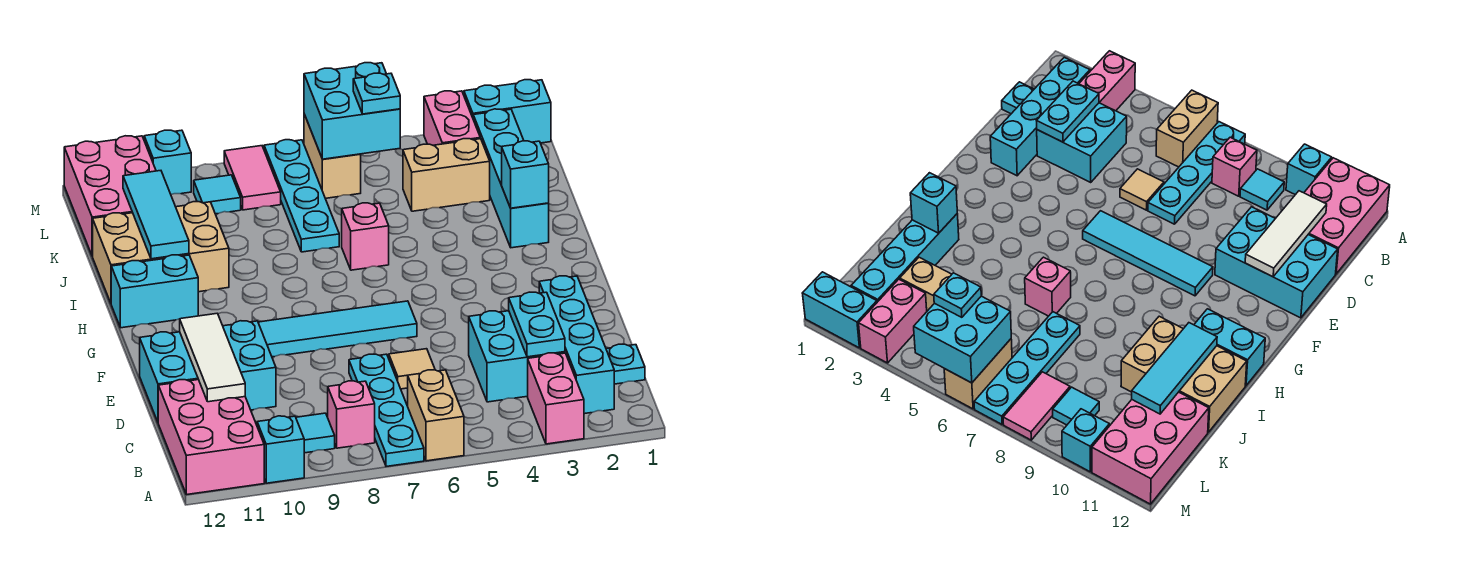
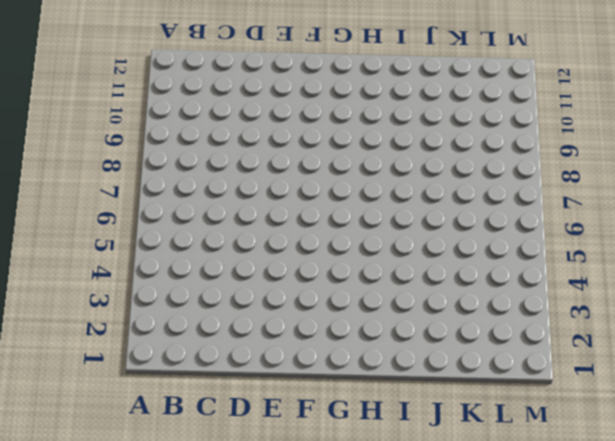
none -> pink brick A3:B3 level 1
none -> tan brick A6:B6 level 1
none -> cyan plate A7:D7 level 1
none -> cyan brick A10 level 1

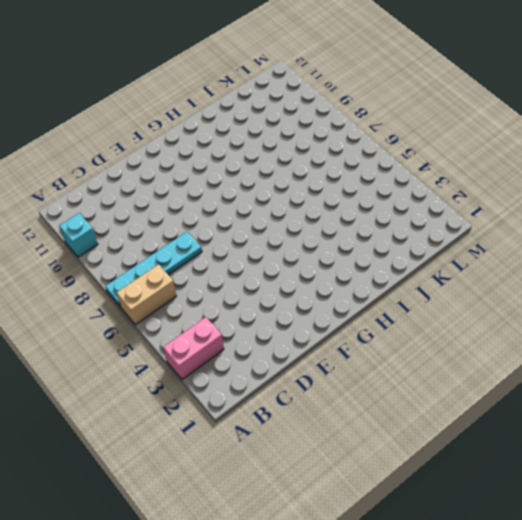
none -> pink brick A11:C12 level 1
none -> cyan brick B2:E2 level 1
none -> pink brick B8 level 1
none -> cyan tile B9 level 1

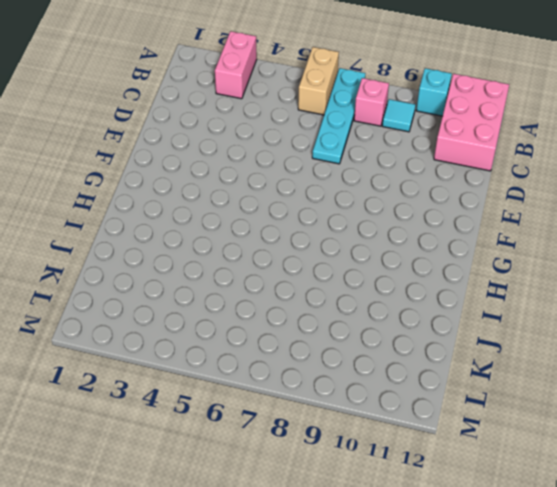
none -> cyan brick B2:E2 level 1
none -> cyan plate C1 level 1
none -> cyan brick C3:D4 level 1
none -> tan tile D6 level 1

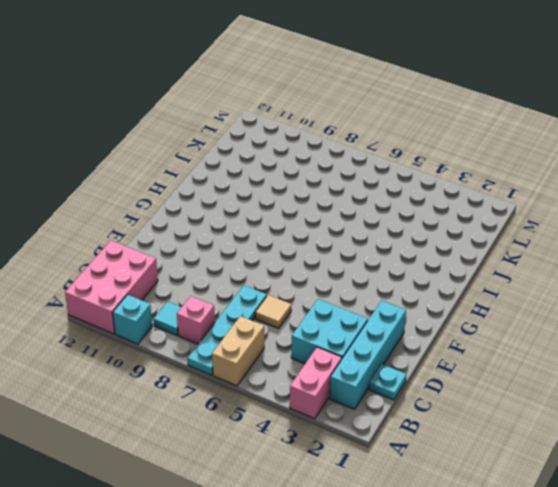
none -> cyan brick D10:E12 level 1
none -> cyan tile F6:F9 level 1
none -> cyan brick H11:H12 level 1
none -> cyan brick I2:L2 level 1

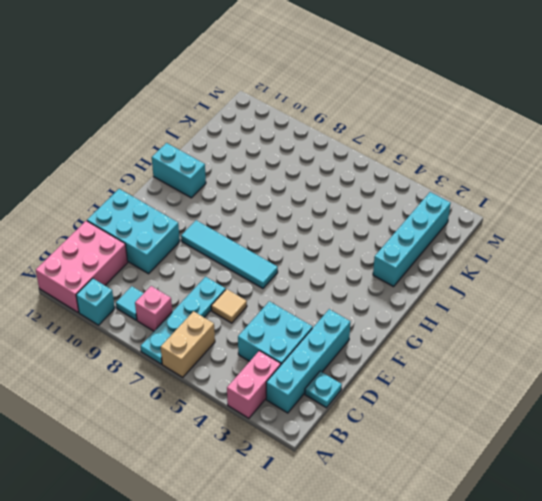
none -> pink brick I6 level 1
none -> tan brick I10:J12 level 1
none -> cyan plate J7:M7 level 1
none -> tan brick K3:K4 level 1

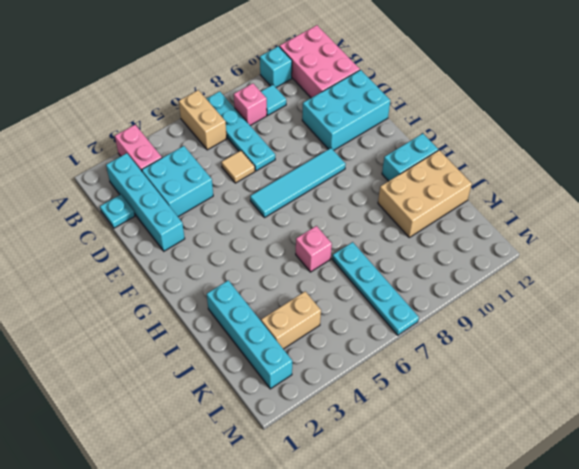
none -> pink brick K11:M12 level 1
none -> pink brick L3:M3 level 1
none -> tan brick L6:M6 level 1
none -> pink tile L8:M8 level 1

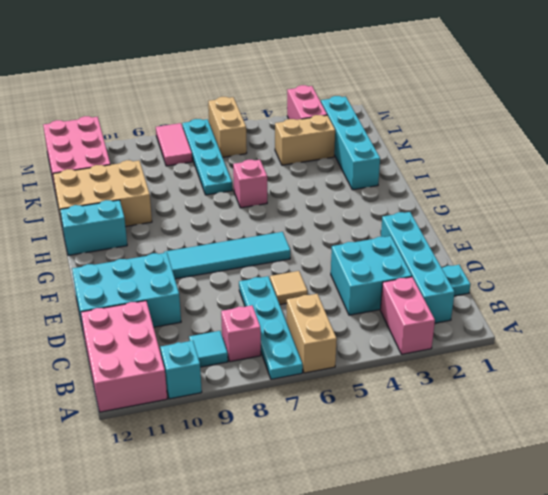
none -> cyan tile L9 level 1
none -> cyan brick M1:M2 level 1
none -> cyan brick M10 level 1
none -> cyan plate C3:D3 level 2

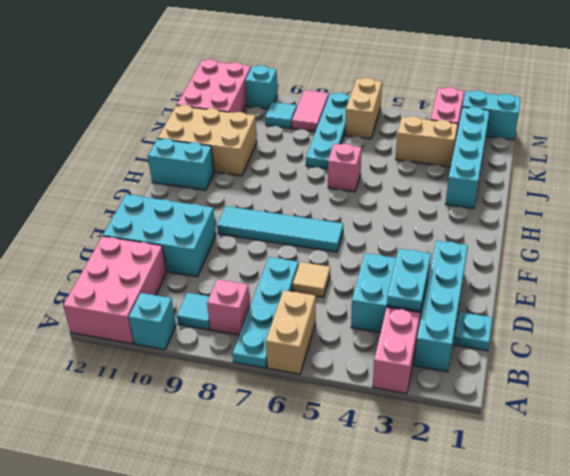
none -> white tile C11:E11 level 2
none -> cyan brick I2 level 2
none -> cyan tile I11:K11 level 2
none -> cyan brick L5:M6 level 2

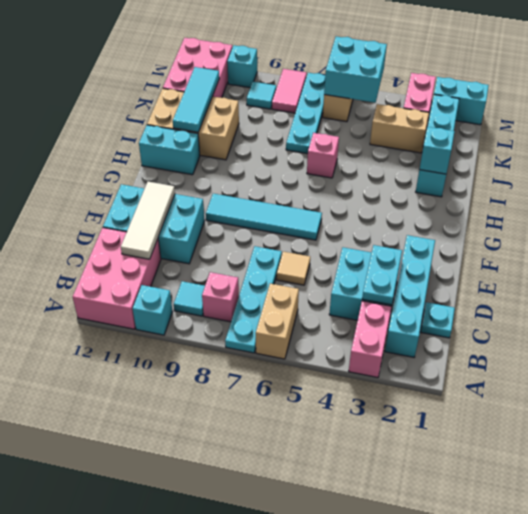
none -> cyan plate L5 level 3

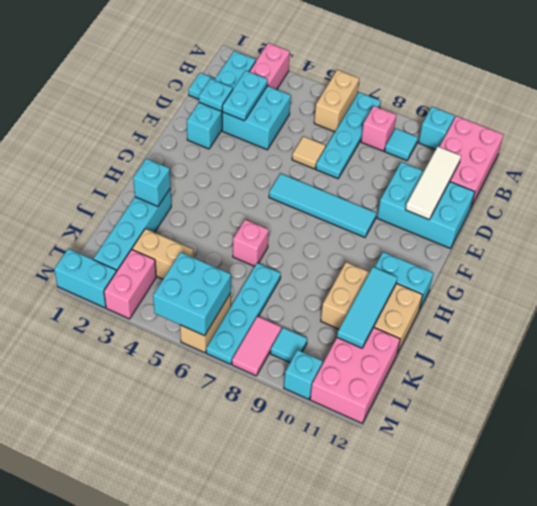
cyan plate D2 level 2 -> cyan plate L5 level 3

